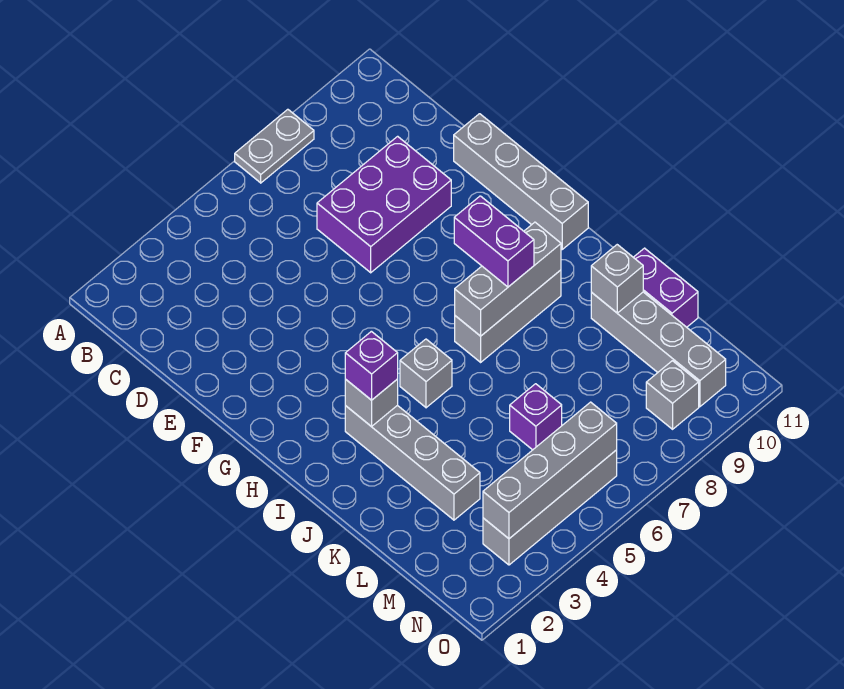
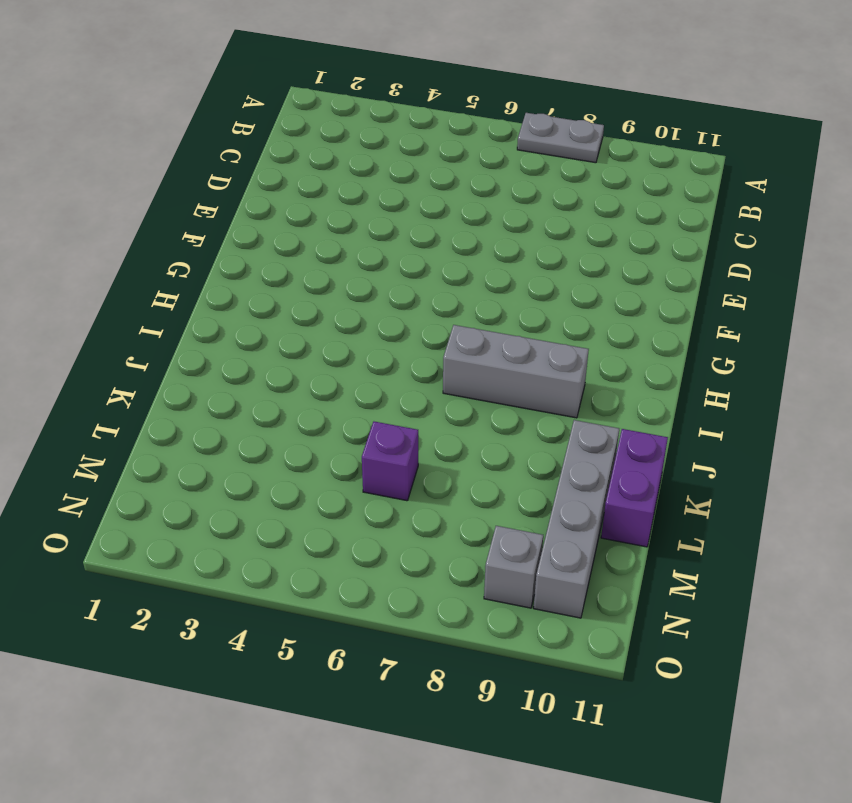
none -> purple brick D7:E9 level 1
none -> grey brick E11:H11 level 1
none -> grey brick I3:L3 level 1

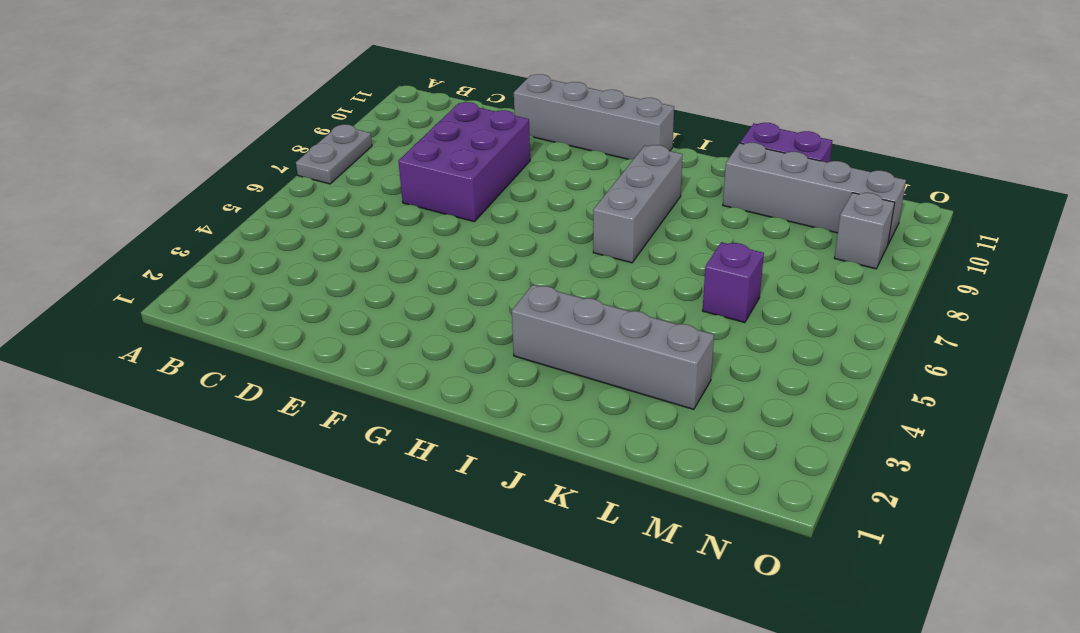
none -> grey brick I5 level 1
none -> grey brick N3:N6 level 1
none -> grey brick I3 level 2

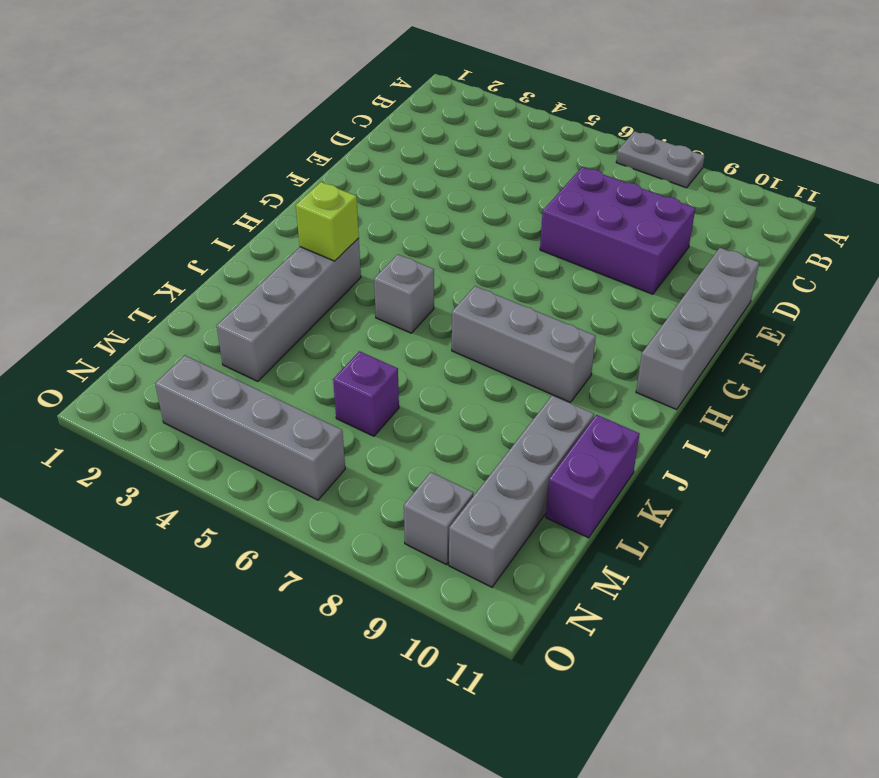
lime brick I3 level 2 -> grey brick I3 level 2
none -> grey brick I7:I9 level 2
none -> grey brick K10 level 2
none -> grey brick N3:N6 level 2

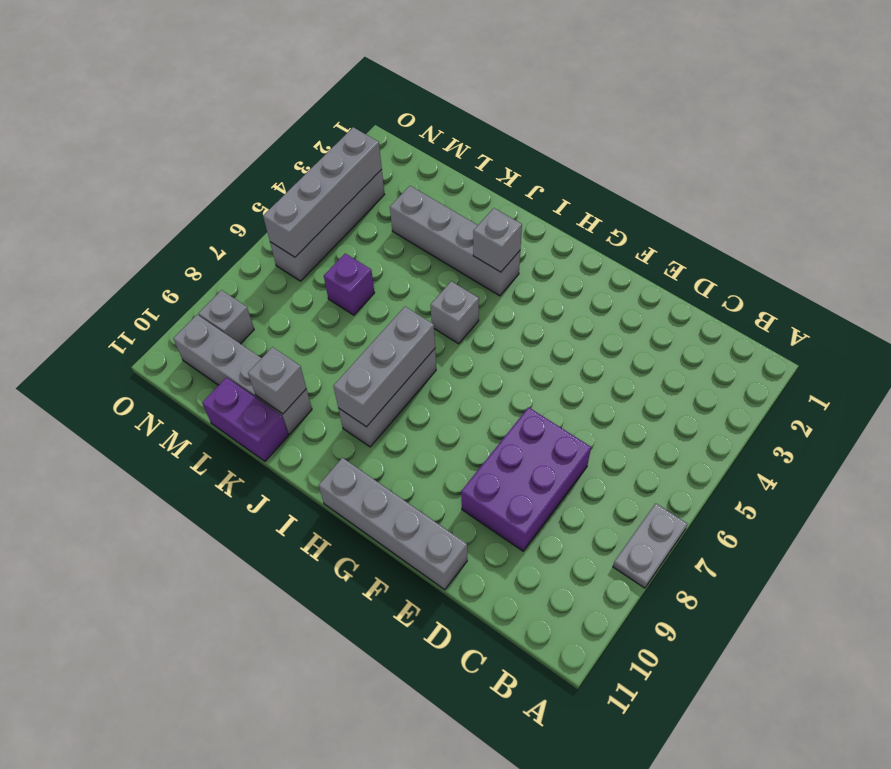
none -> purple brick H8:I8 level 3
none -> purple brick I3 level 3

